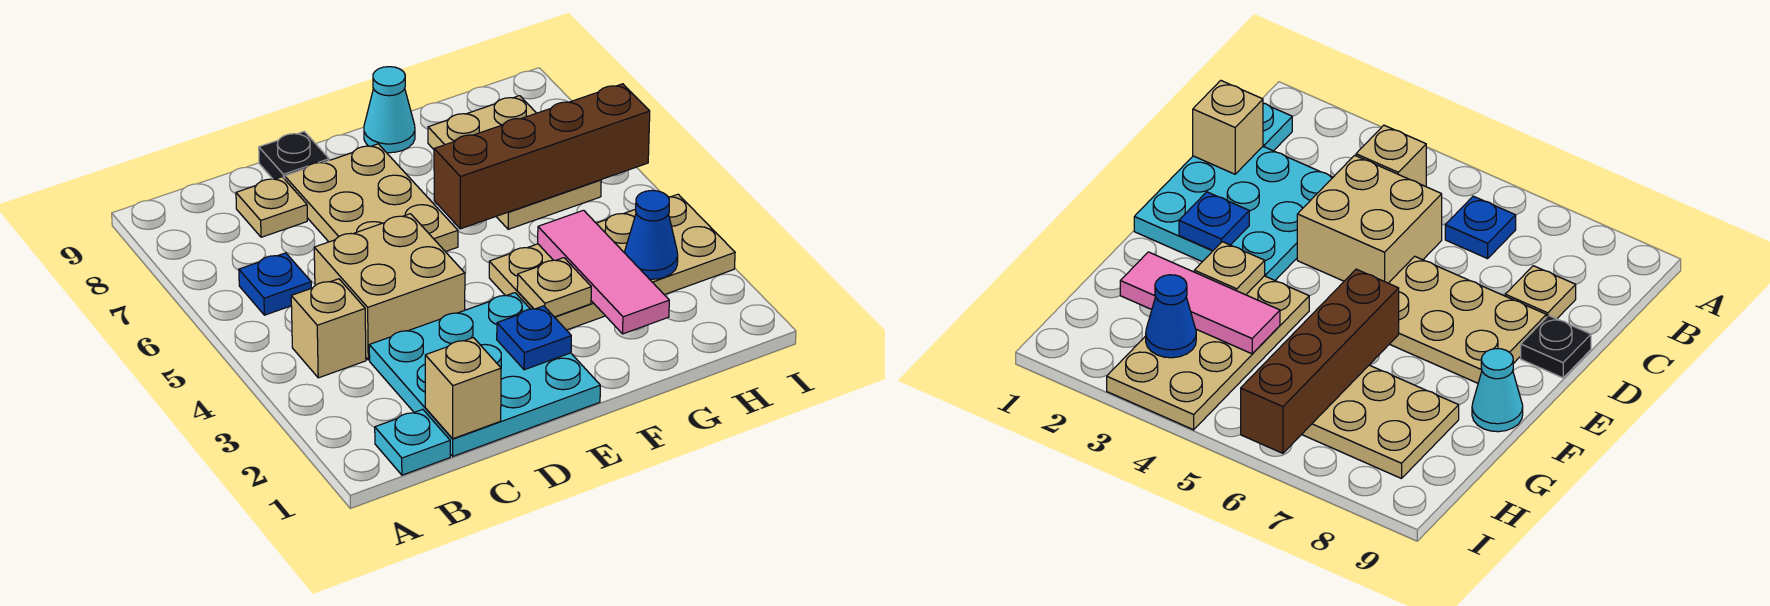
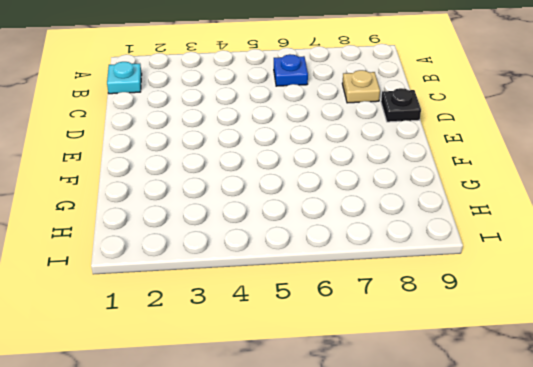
none -> tan brick B4 level 1
none -> cyan plate C1:E3 level 1
none -> tan brick C4:D5 level 1

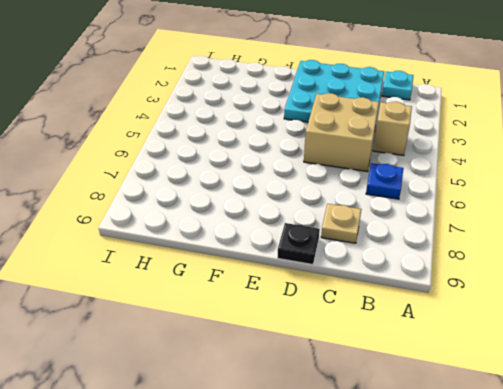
none -> tan plate D6:E8 level 1
none -> tan plate F3:I4 level 1
none -> cyan cone F9 level 1

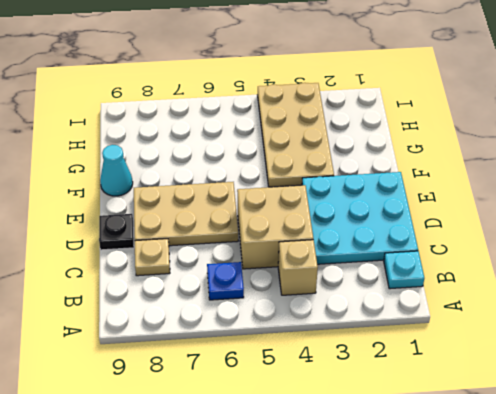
none -> tan plate G6:H8 level 1
none -> tan brick C1 level 2
none -> blue plate E2 level 2

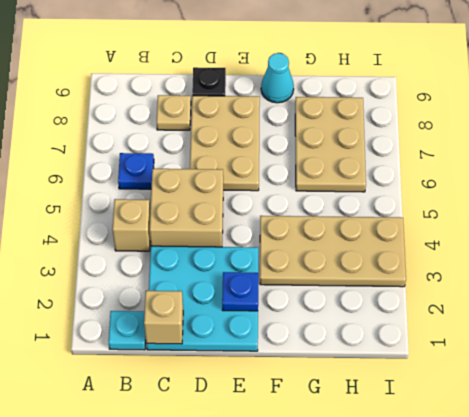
none -> tan plate F3 level 2
none -> brown brick F6:I6 level 2
none -> pink tile G2:G4 level 2

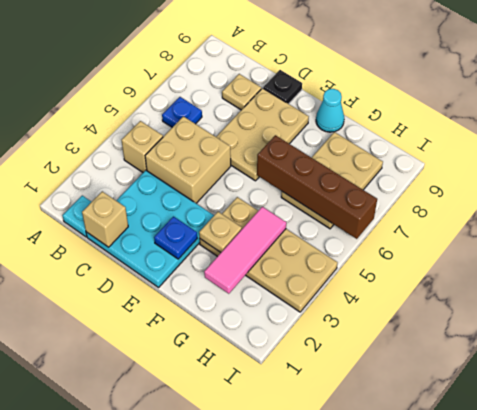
none -> blue cone H3 level 2

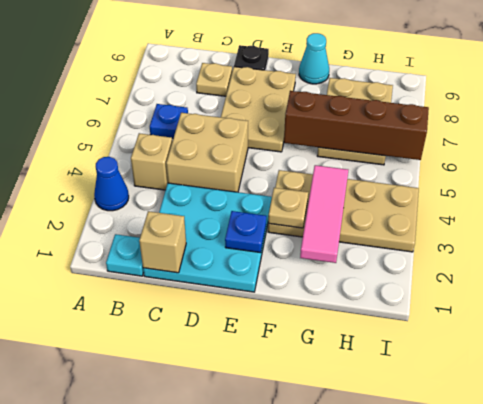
blue cone A3 level 1 -> blue cone H3 level 2

